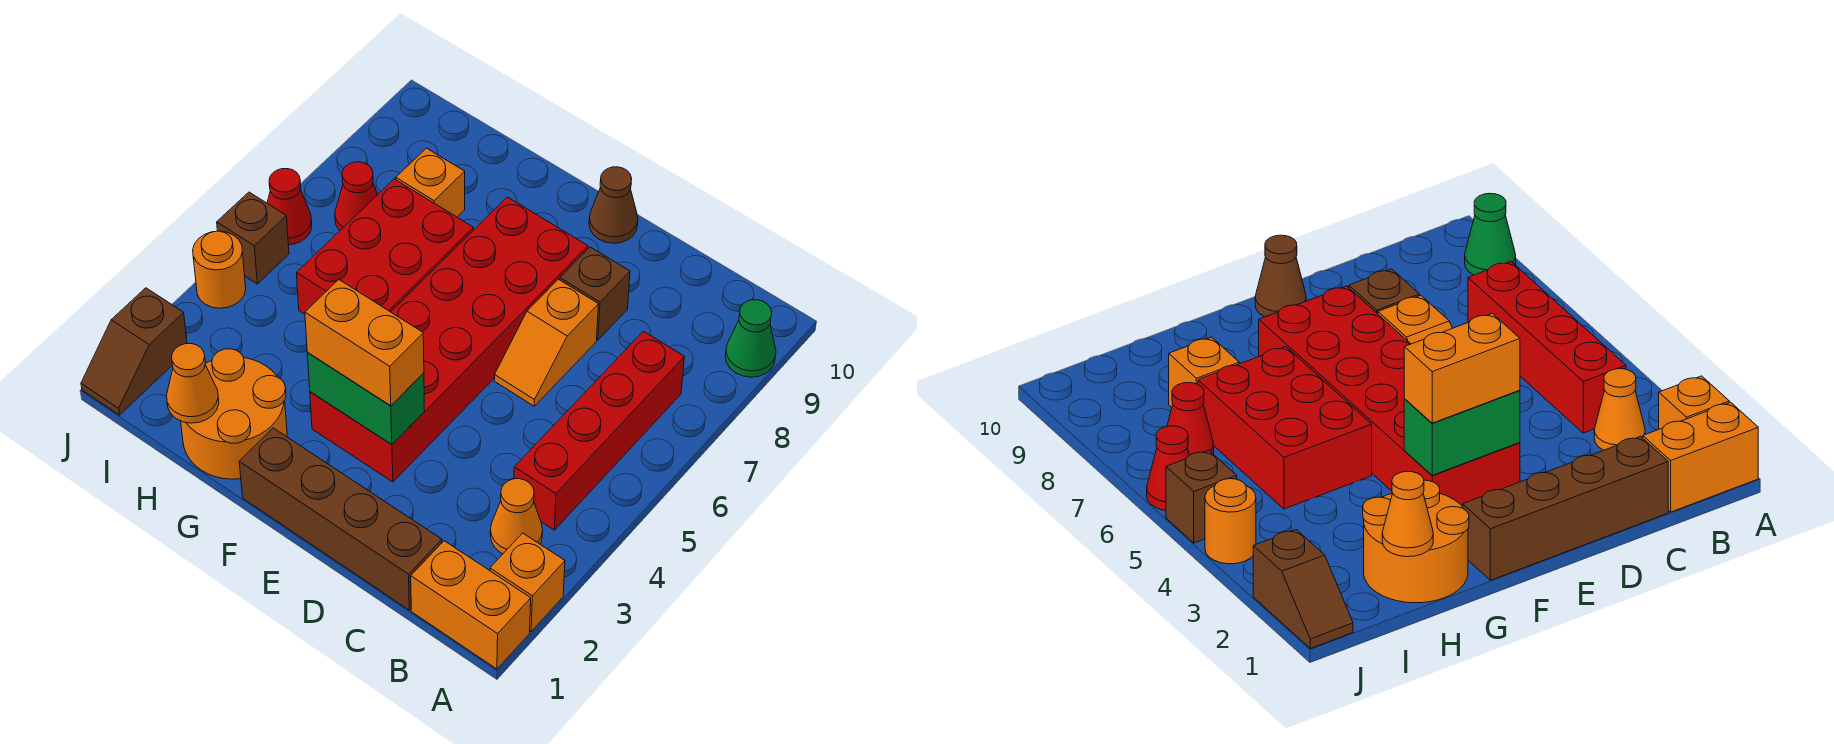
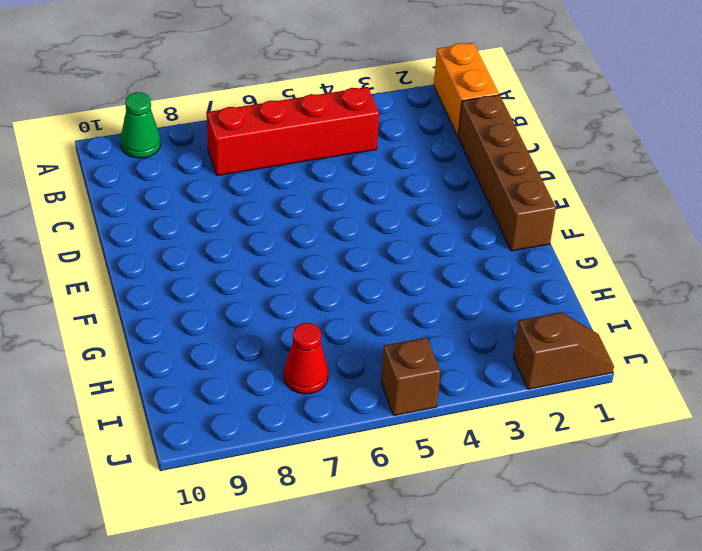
none -> orange brick A2 level 1
none -> orange cone B3 level 1
none -> orange slope D6:D7 level 1 top 7

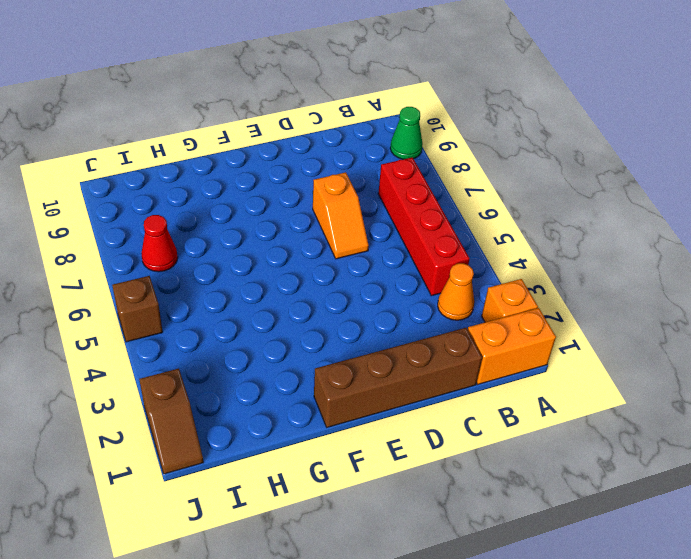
none -> brown brick D8 level 1
none -> red brick E3:F8 level 1
none -> brown cone E10 level 1

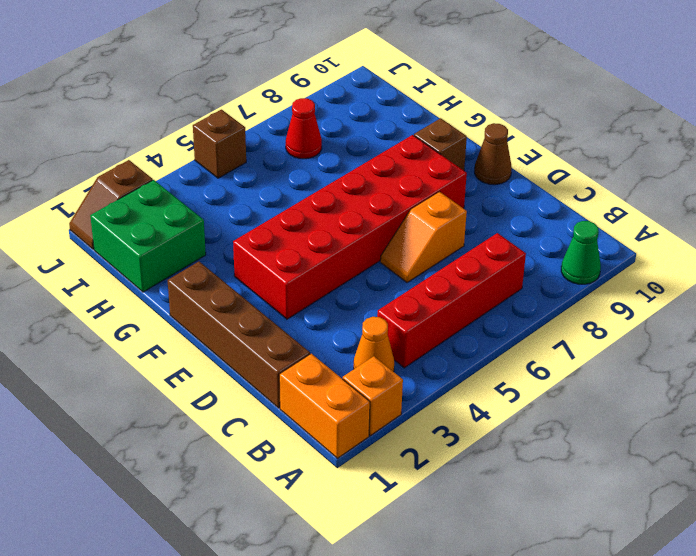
brown brick F9 level 1 -> brown brick D8 level 1
green brick H1:I2 level 1 -> orange round brick G1:H2 level 1
none -> red brick G5:H7 level 1
none -> orange brick H8 level 1
none -> orange round brick J4 level 1

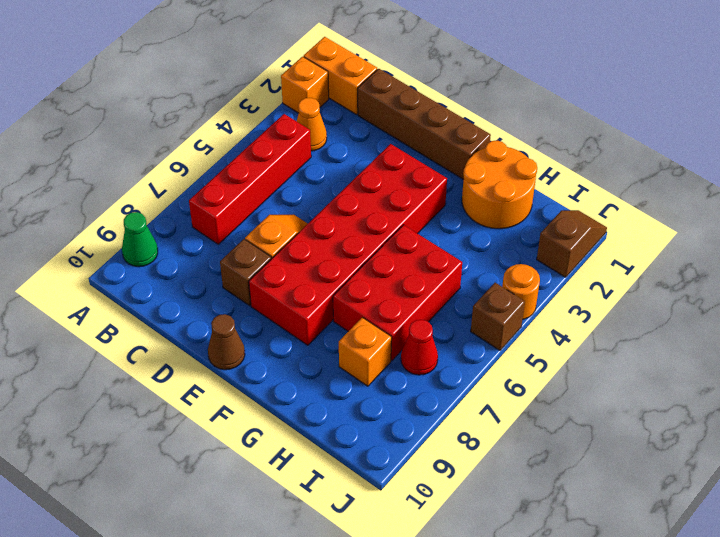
none -> red cone J6 level 1
none -> green brick E3:F3 level 2
none -> orange cone H1 level 2

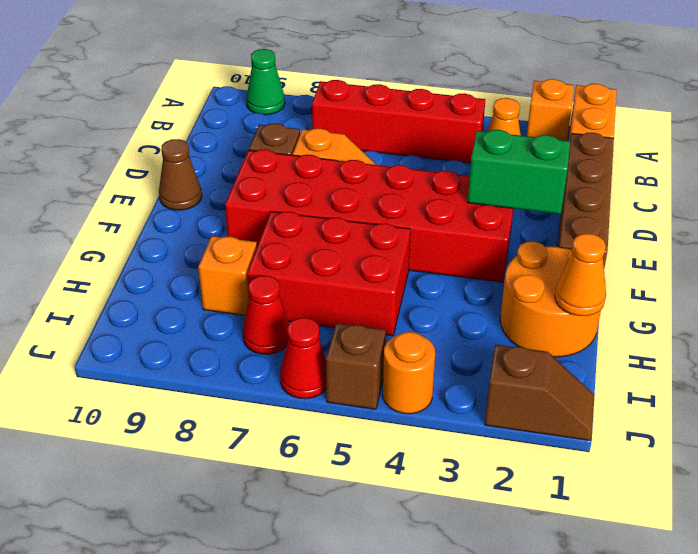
green brick E2:E3 level 2 -> green brick E3:F3 level 2
none -> orange brick E3:F3 level 3

